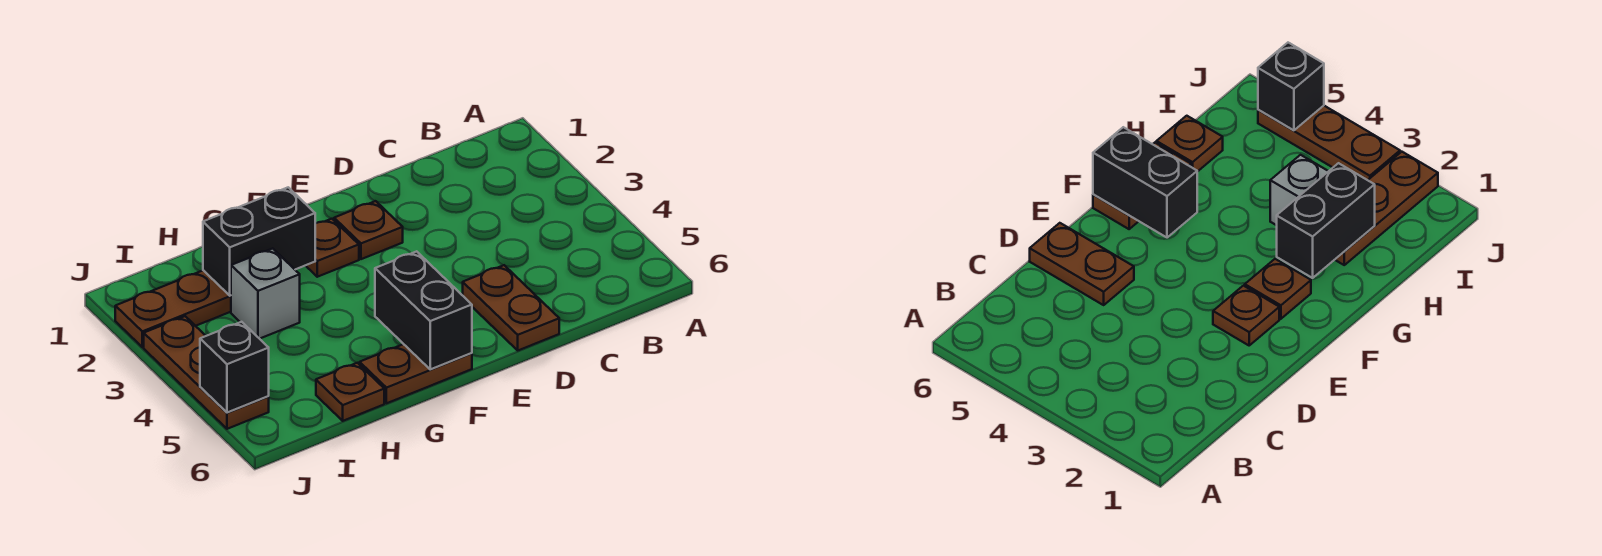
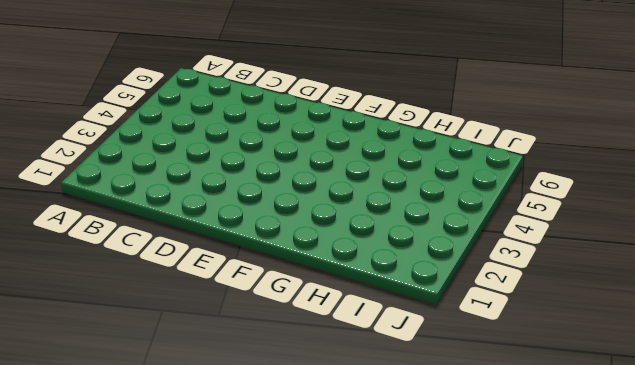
none -> brown plate D5:D6 level 1
none -> brown plate E2 level 1

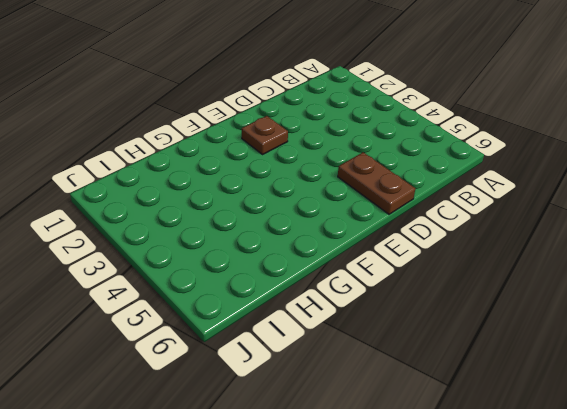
none -> brown plate F2 level 1
none -> brown plate F6:G6 level 1

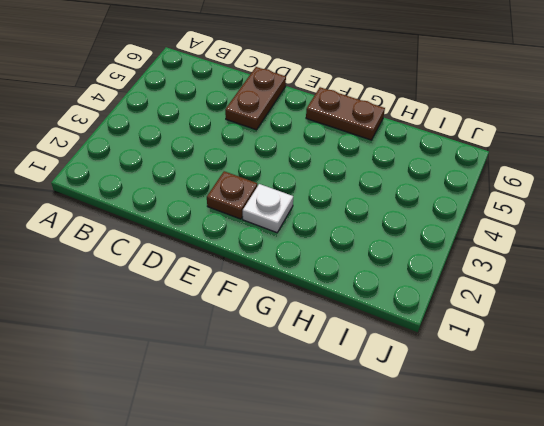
white plate F2 level 1 -> brown plate F2 level 1
none -> brown plate H2:J2 level 1
none -> grey brick H3 level 1

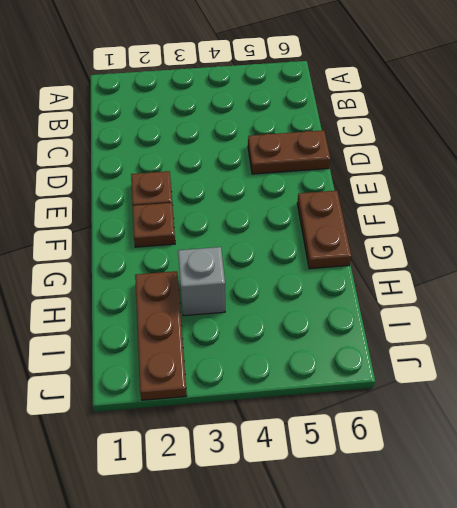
none -> brown plate H6 level 1
none -> brown plate J3:J5 level 1

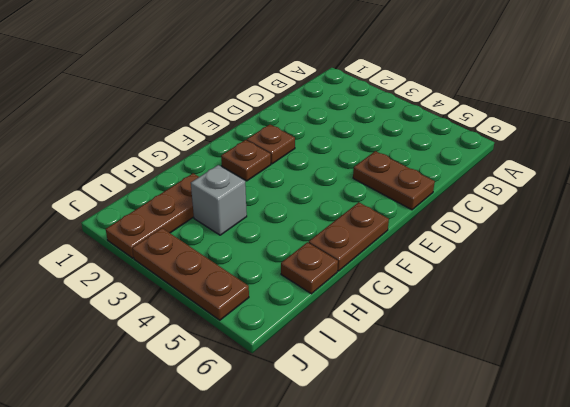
none -> black brick F5:F6 level 2
none -> black brick G2:H2 level 2

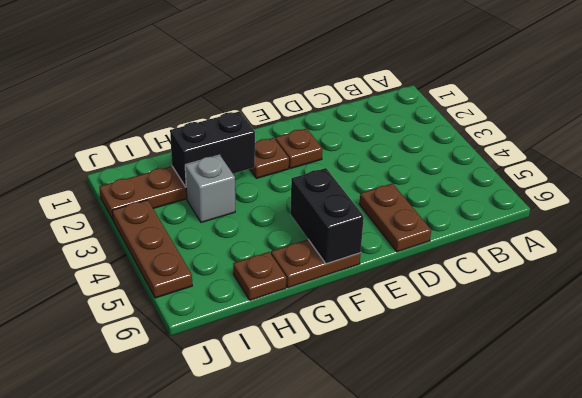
none -> black brick J5 level 2

